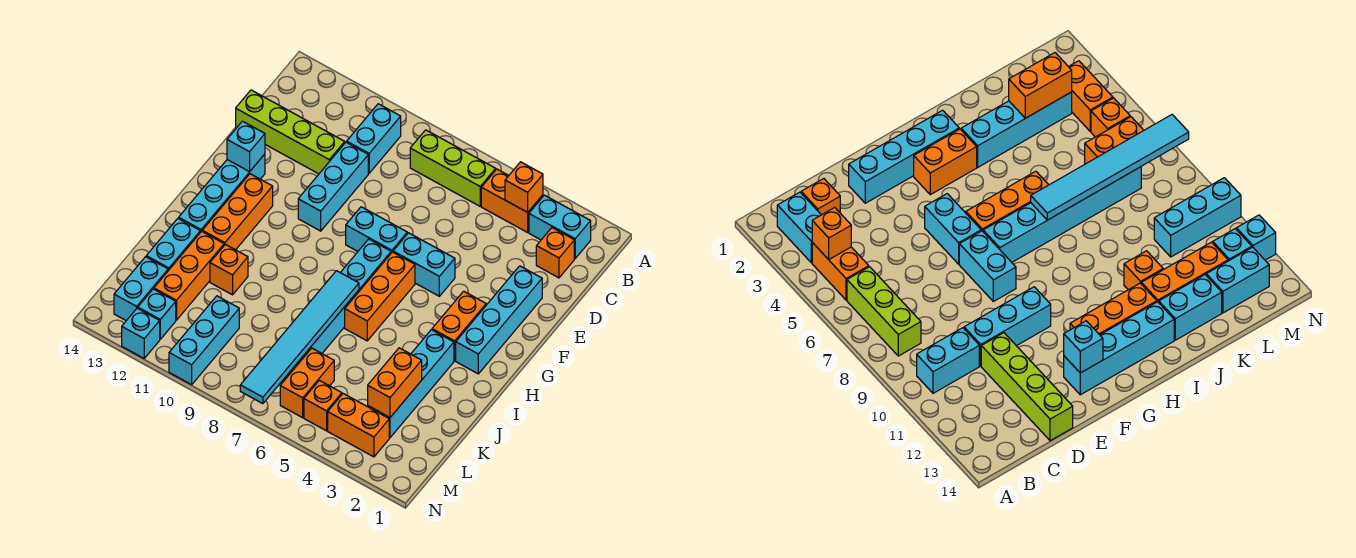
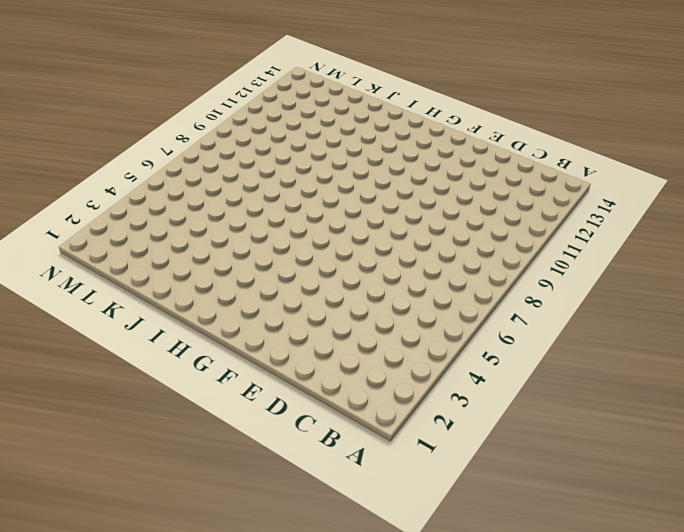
none -> cyan brick B2:B3 level 1
none -> orange brick B4:B5 level 1
none -> lime brick B6:B8 level 1
none -> cyan brick B10:C10 level 1

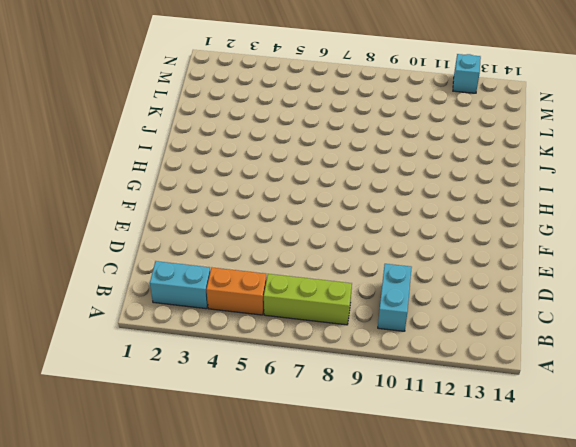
none -> orange brick C2 level 1
none -> cyan brick D10:F10 level 1
none -> lime brick D11:D14 level 1
none -> cyan brick E2:H2 level 1

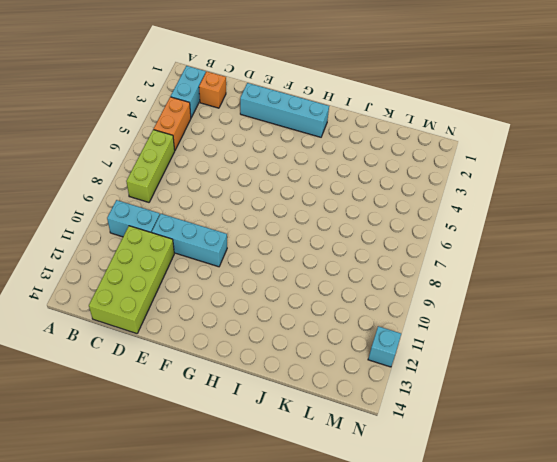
lime brick C11:D14 level 1 -> lime brick D11:D14 level 1
none -> cyan brick F5:F6 level 1
none -> cyan brick F7:F8 level 1
none -> cyan brick F13:I13 level 1
none -> orange brick G3:H3 level 1

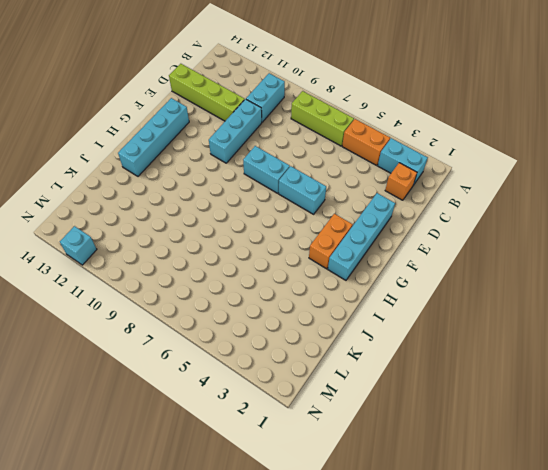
none -> orange brick G6:I6 level 1
none -> cyan brick G7:L7 level 1
none -> orange brick G12:I12 level 1
none -> cyan brick I3:L3 level 1

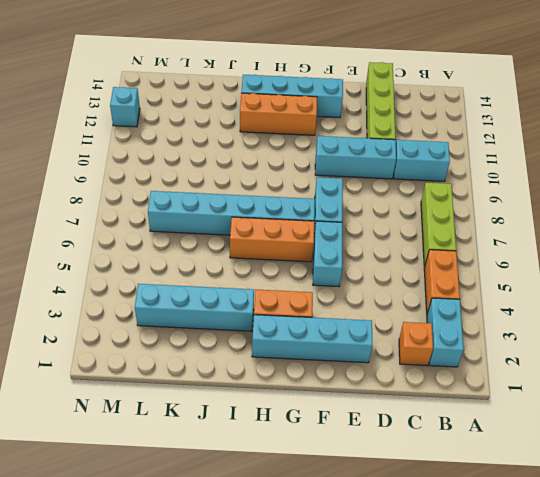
none -> orange brick J11 level 1
none -> orange brick J12:L12 level 1
none -> cyan brick J13:K13 level 1
none -> orange brick L6:M6 level 1

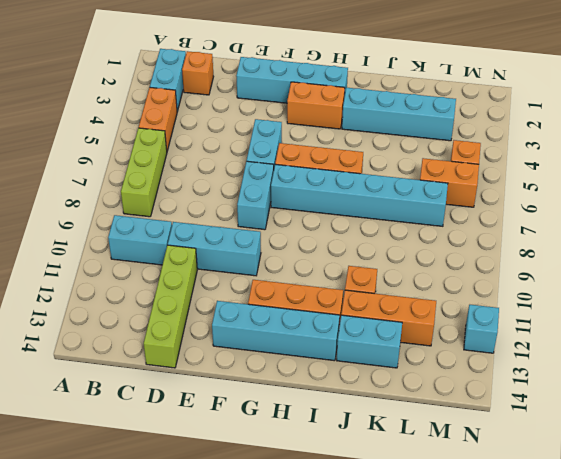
none -> cyan brick L10:N10 level 1
none -> cyan brick L13:M13 level 1
none -> orange brick M3:M4 level 1
none -> cyan brick M12 level 1

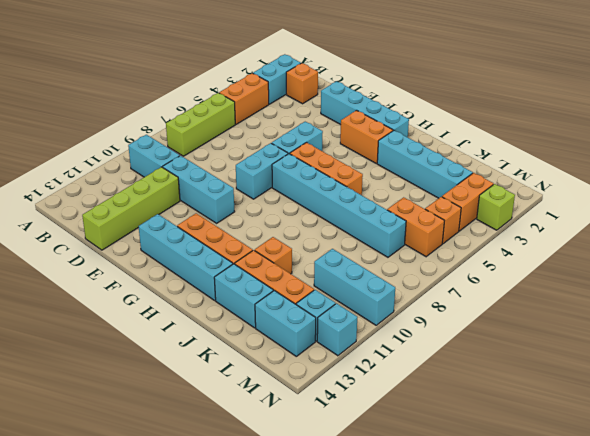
lime brick N3 level 1 -> none
none -> orange brick B4 level 2
none -> cyan brick F13 level 2
none -> cyan tile I7:N7 level 2
none -> orange brick K3:L3 level 2

